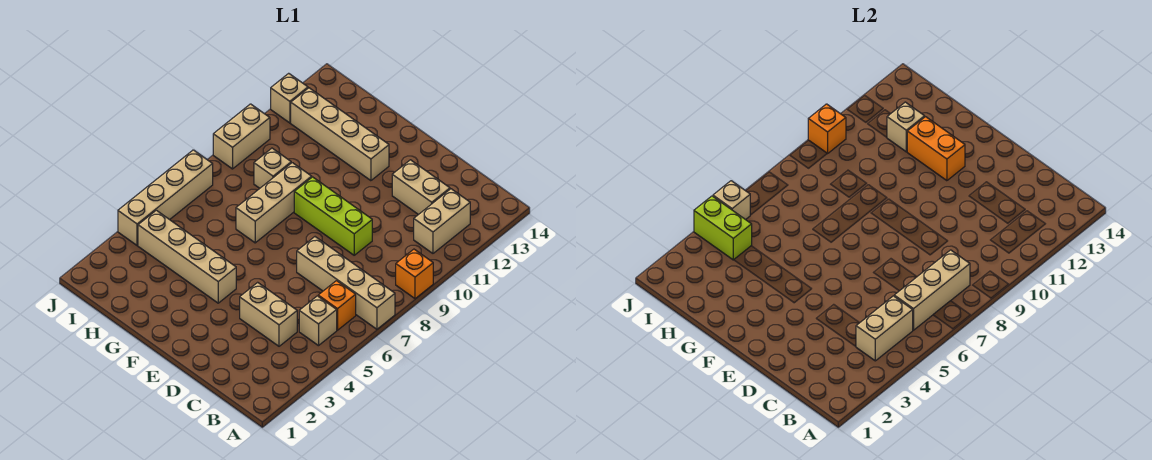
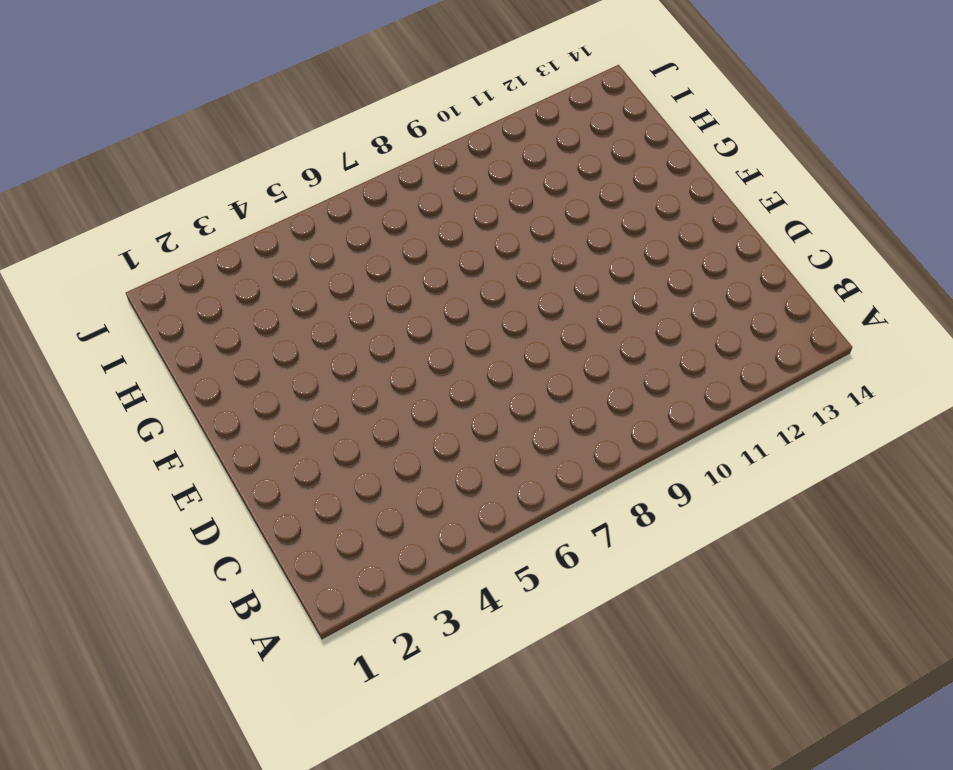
none -> tan brick A7:D7 level 1
none -> orange brick A9 level 1
none -> tan brick B5 level 1

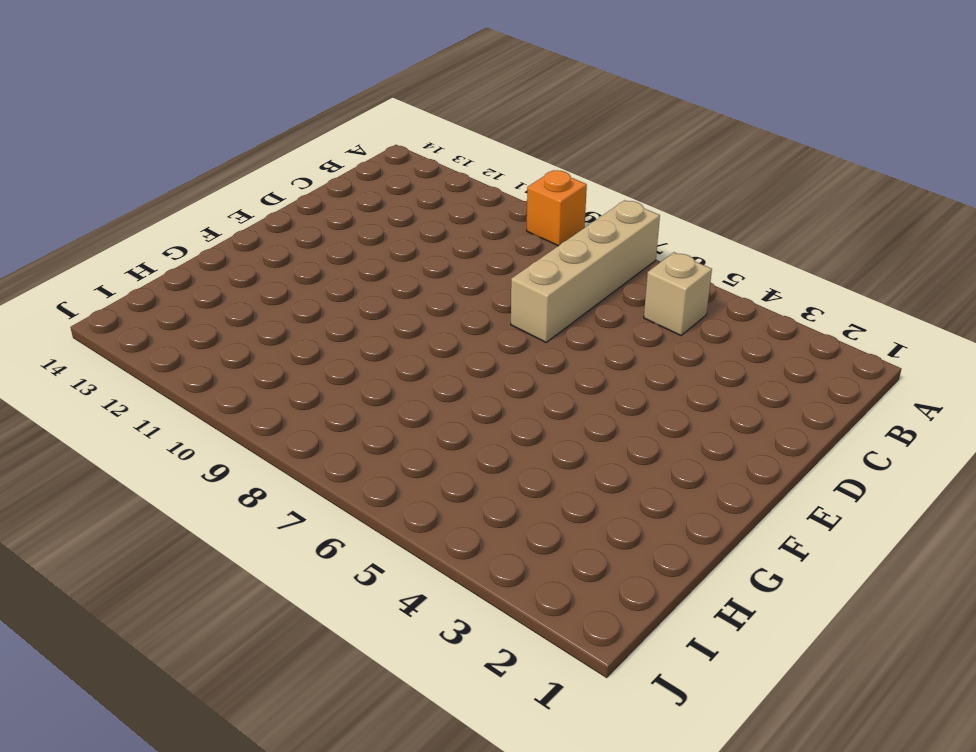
none -> orange brick B6 level 1
none -> tan brick B11:B12 level 1
none -> tan brick C4:D4 level 1

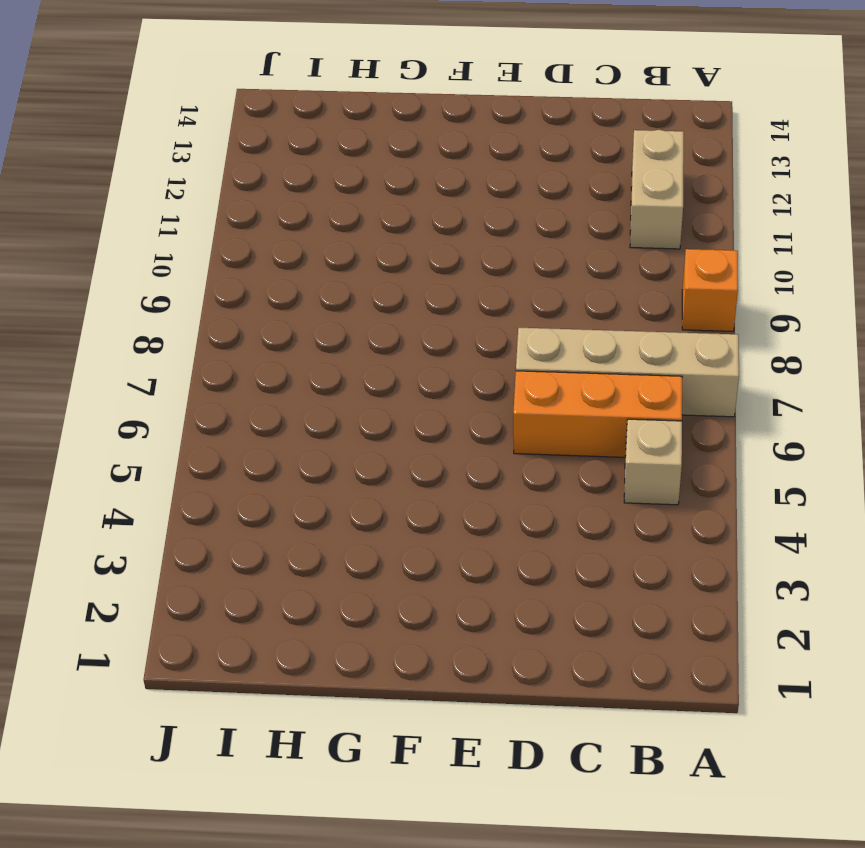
orange brick B6:D6 level 1 -> orange brick B6 level 1
none -> tan brick C4:D4 level 1
none -> tan brick C12:D12 level 1
none -> lime brick D9:F9 level 1

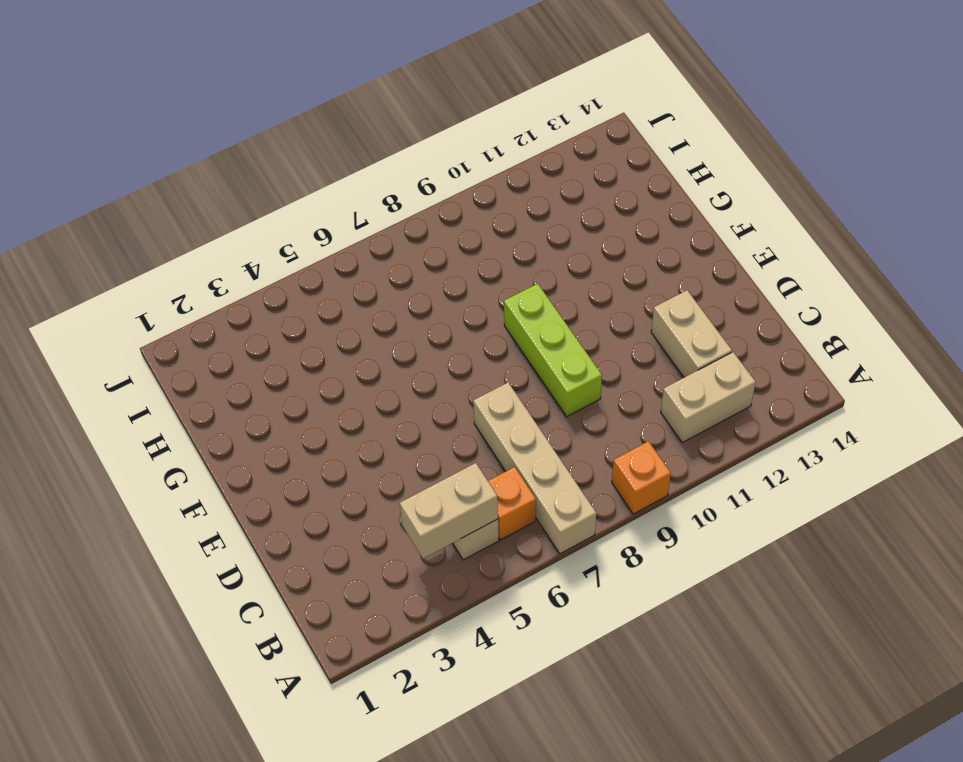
none -> tan brick C4:D4 level 1
none -> tan brick F4:I4 level 1
none -> tan brick F12:I12 level 1

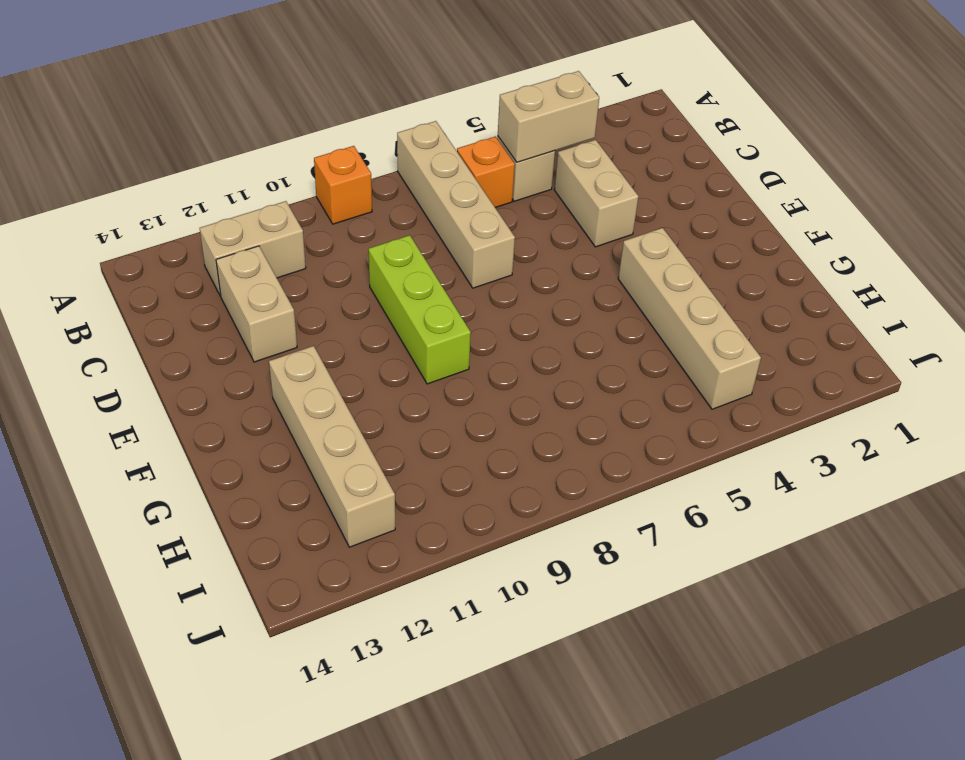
none -> tan brick G7:G9 level 1
none -> tan brick H9 level 1
none -> tan brick J4:J7 level 1

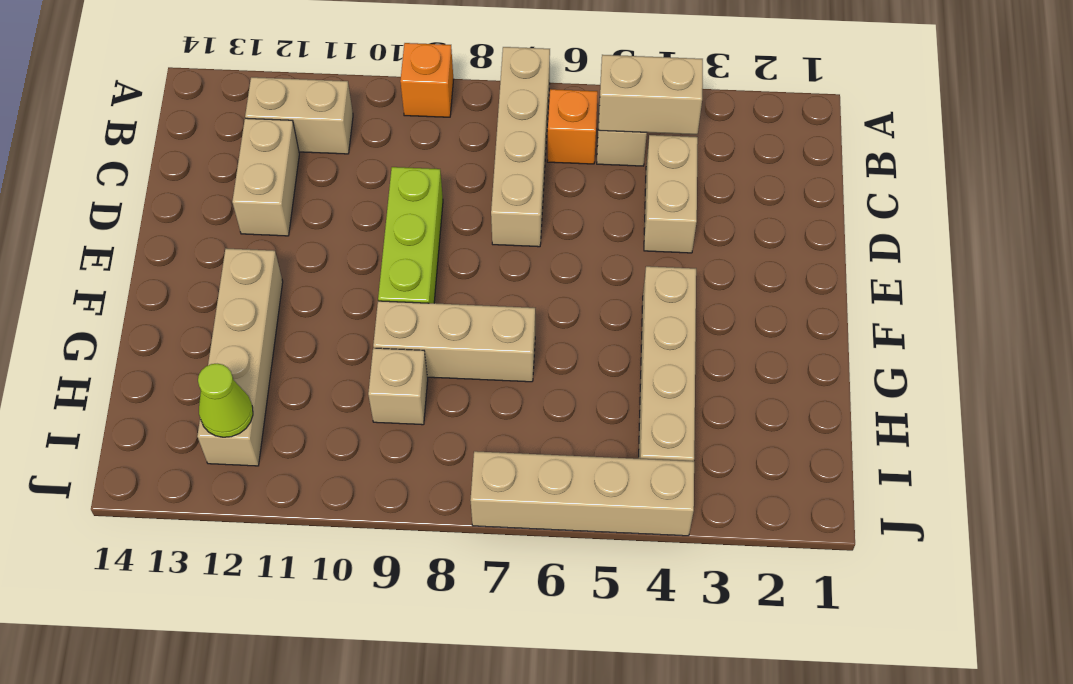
lime cone I12 level 2 -> none
none -> tan brick J9:J10 level 1
none -> tan brick J12 level 1
none -> tan brick B6:B8 level 2

